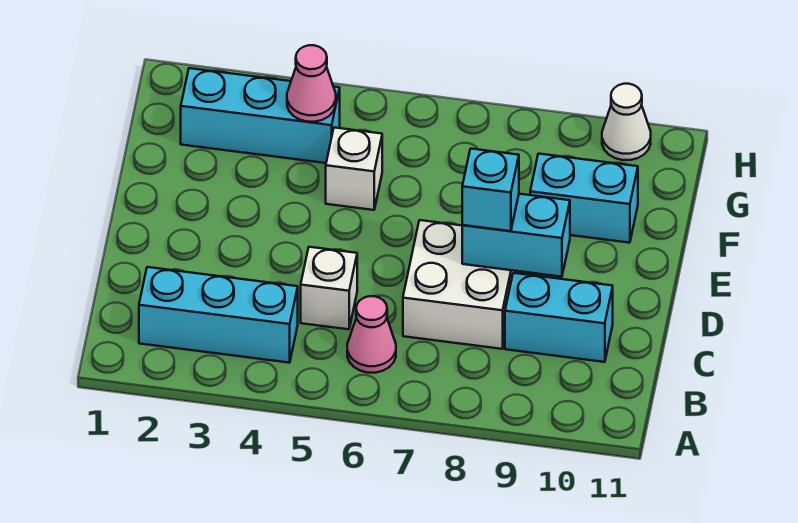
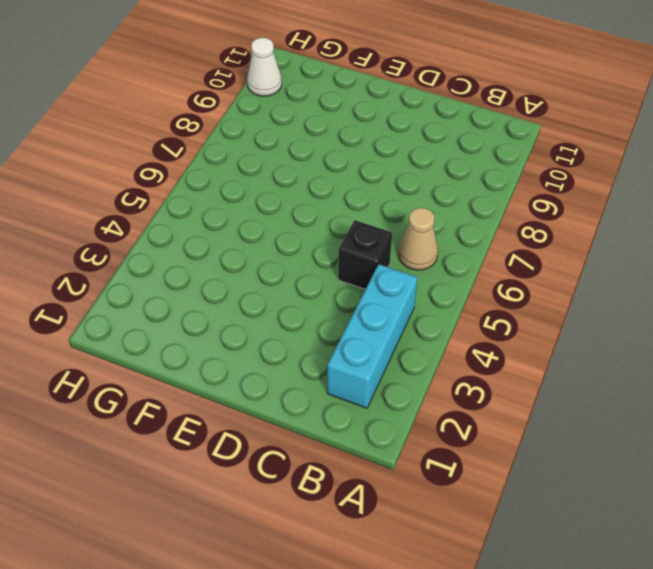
tan cone B6 level 1 -> pink cone B6 level 1
black brick C5 level 1 -> white brick C5 level 1
none -> white brick C7:D8 level 1
none -> cyan brick C9:C10 level 1
none -> white brick F5 level 1

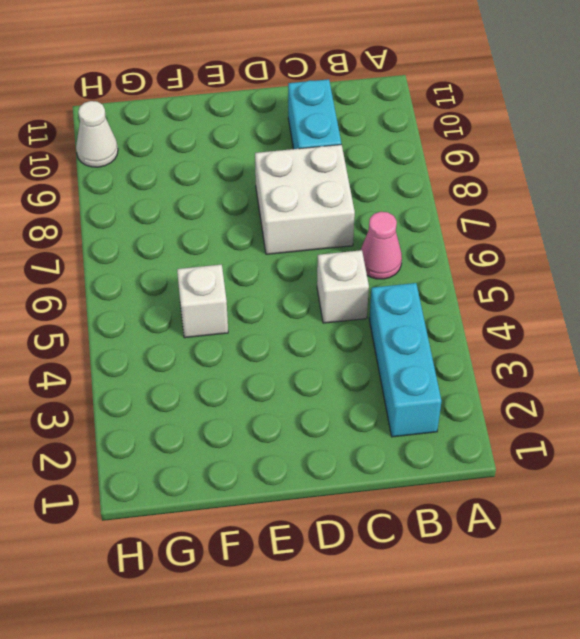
none -> cyan brick F9:F10 level 1
none -> cyan brick G2:G4 level 1
none -> cyan brick D8:D9 level 2

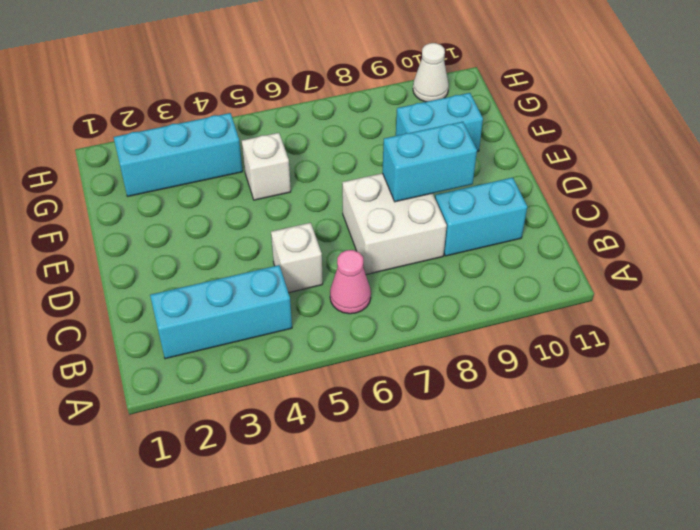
none -> pink cone G4 level 2
none -> cyan brick D8 level 3

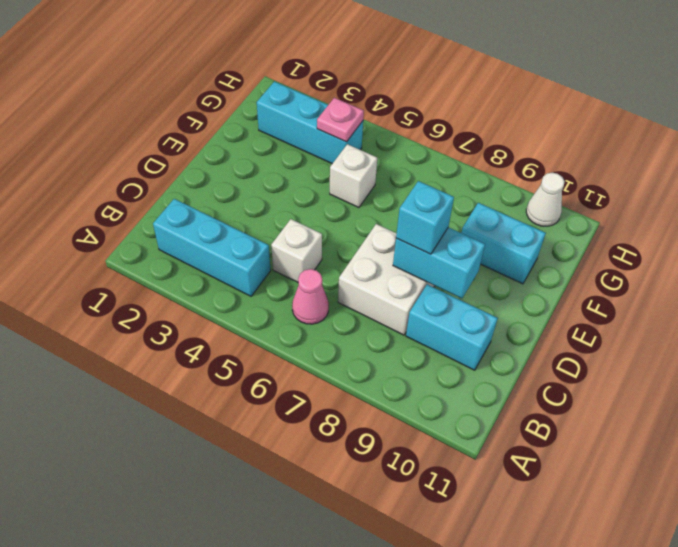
pink plate G4 level 2 -> pink cone G4 level 2

